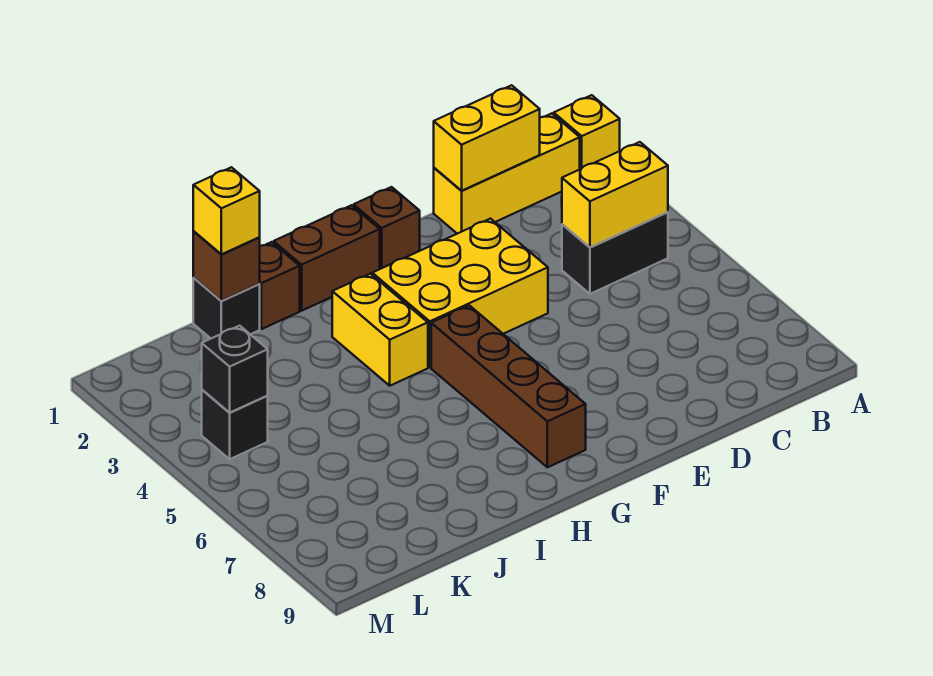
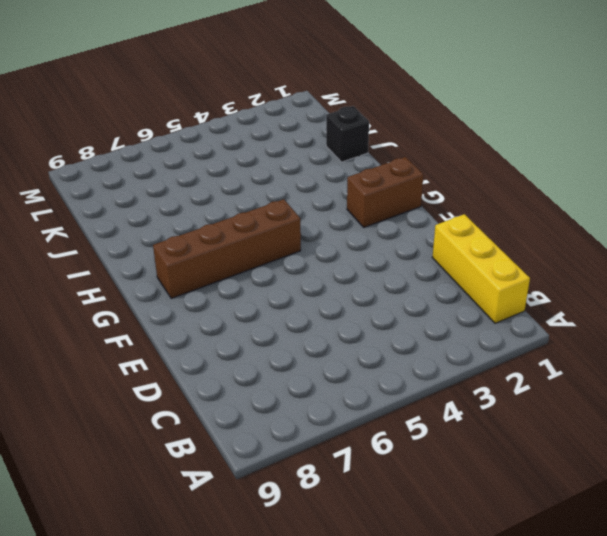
brown brick G1:G2 level 1 -> brown brick G1:H1 level 1
none -> yellow brick A1 level 1
none -> black brick B4:C4 level 1
none -> yellow brick E3:G4 level 1

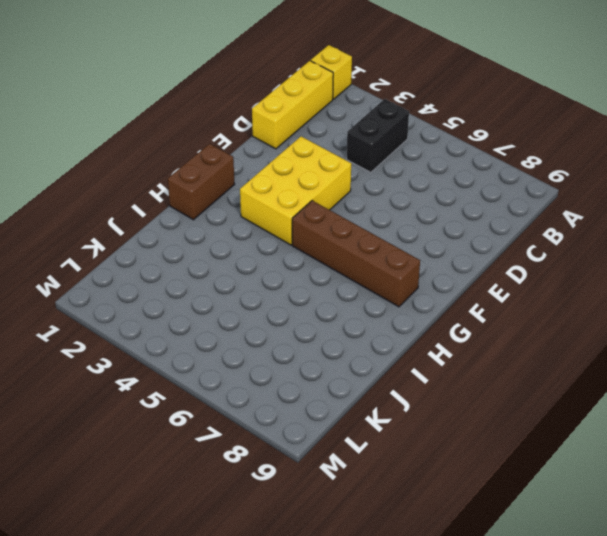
none -> brown brick F1 level 1
none -> yellow brick H3:H4 level 1
none -> brown brick I1 level 1

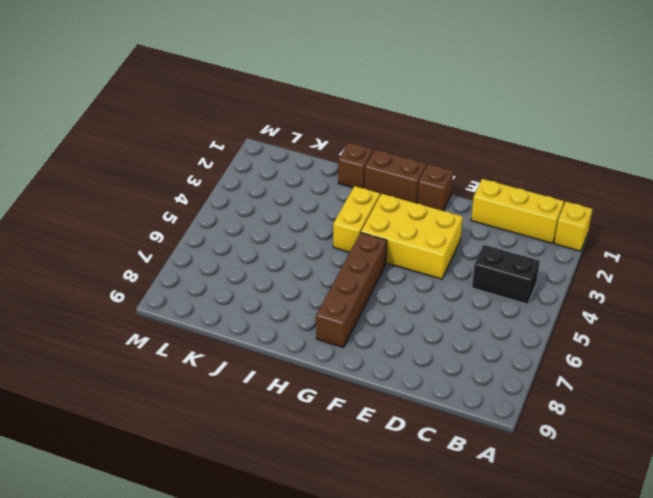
none -> black brick J1 level 1
none -> black brick L4 level 1
none -> yellow brick B4:C4 level 2

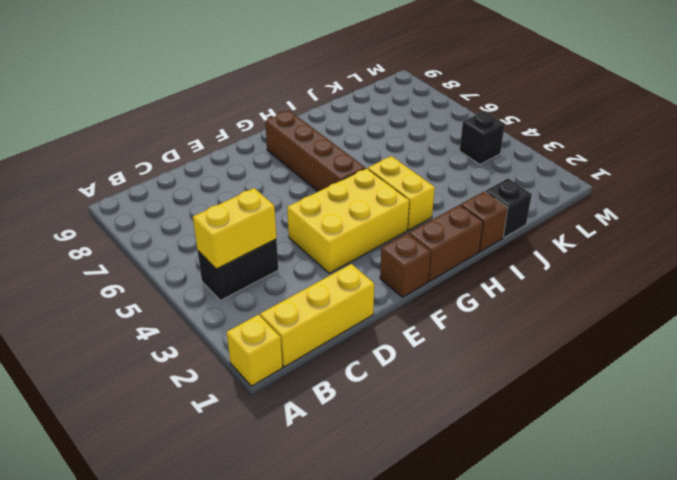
none -> yellow brick C1:D1 level 2
none -> brown brick J1 level 2
none -> black brick L4 level 2

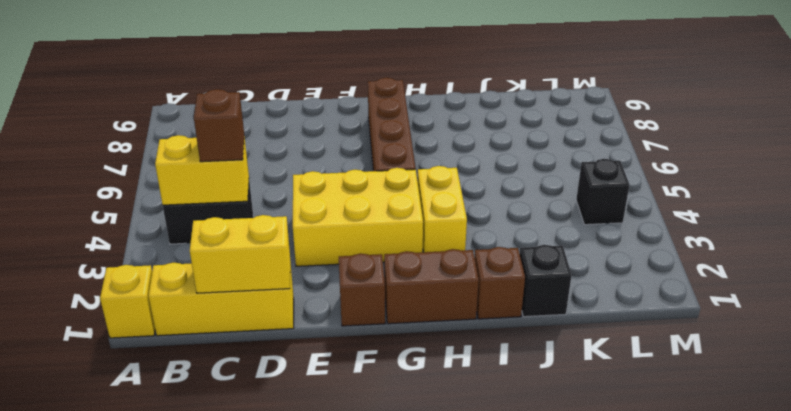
brown brick C4 level 3 -> brown brick J1 level 2
none -> black brick L4 level 2
none -> yellow brick J1 level 3

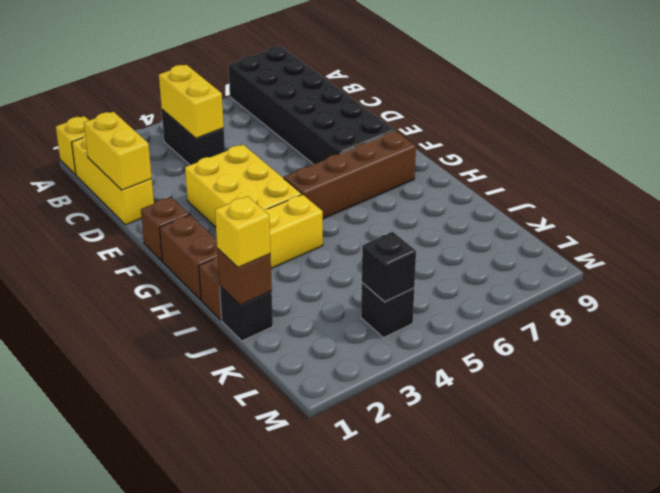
black brick A7:F8 level 1 -> none

